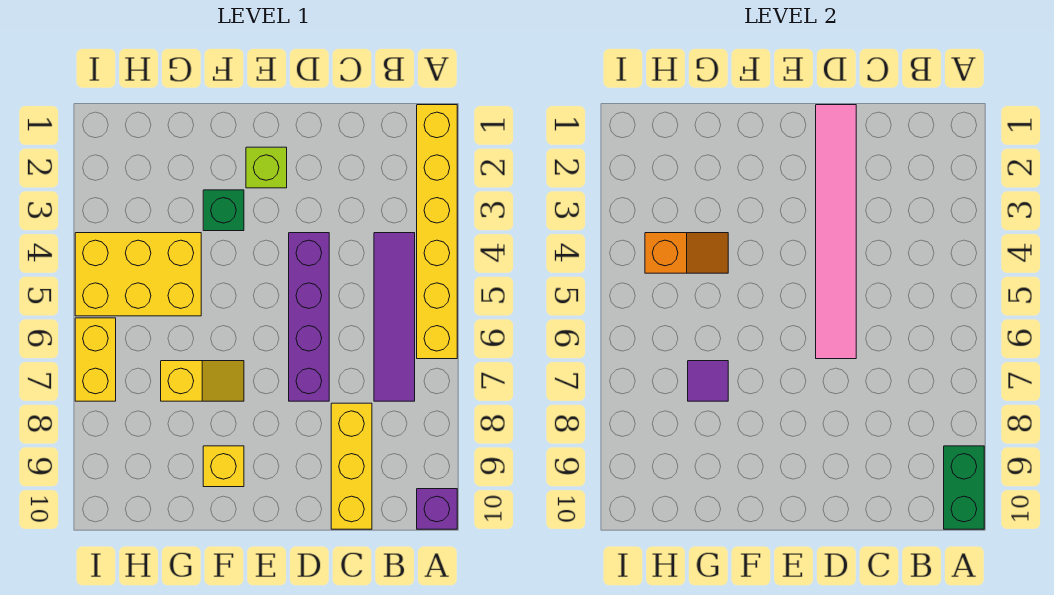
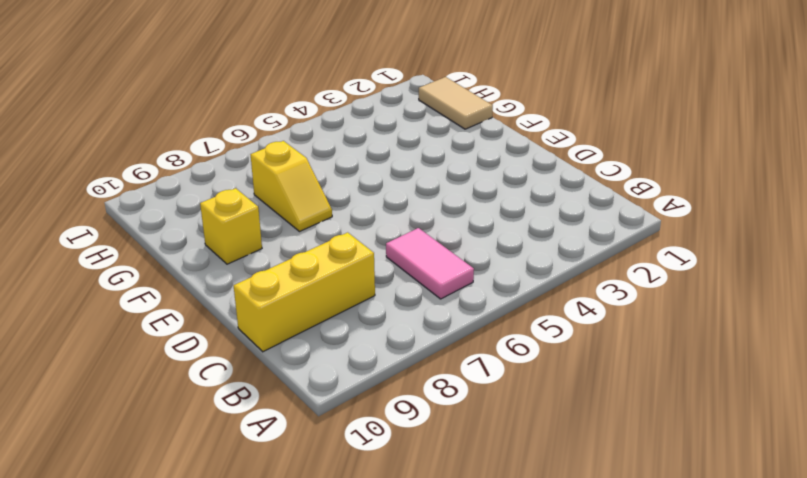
pink tile B6:C6 level 1 -> purple tile B4:B7 level 1
tan tile G1:H1 level 1 -> none
none -> yellow brick A1:A6 level 1
none -> purple brick A10 level 1
none -> purple brick D4:D7 level 1

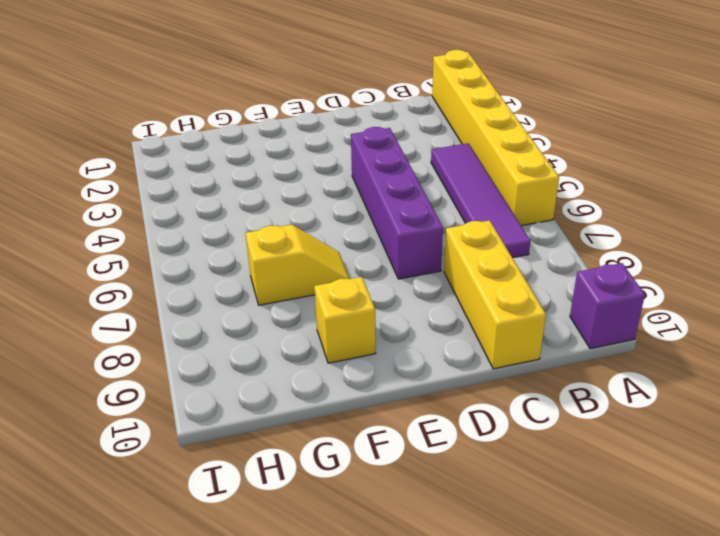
none -> lime brick E2 level 1
none -> green brick F3 level 1
none -> yellow brick G4:I5 level 1

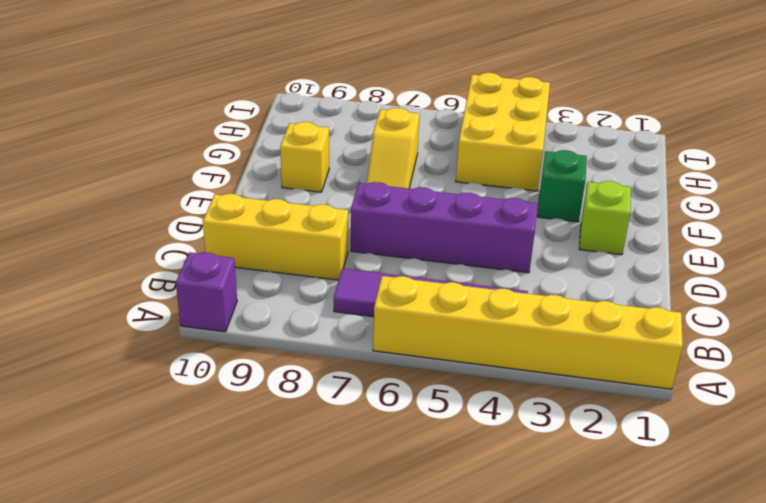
none -> yellow brick I6:I7 level 1
none -> green brick A9:A10 level 2
none -> pink tile D1:D6 level 2

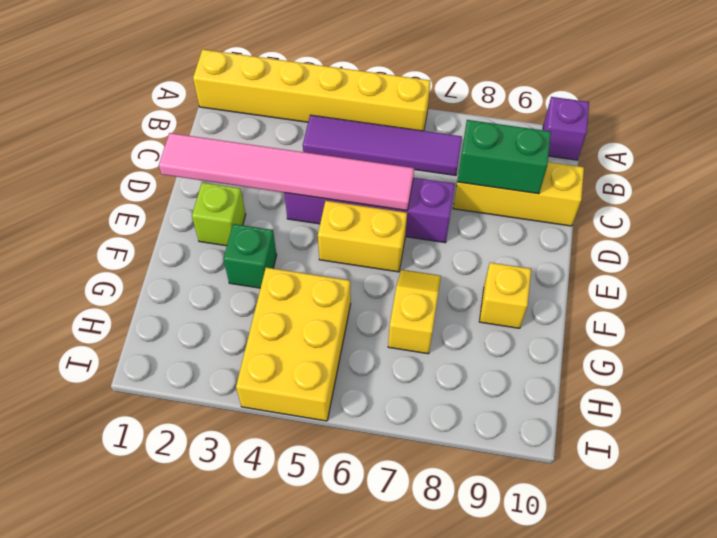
green brick C8:C9 level 2 -> green brick A9:A10 level 2
yellow brick E5:E6 level 1 -> yellow brick I6:I7 level 1
none -> orange slope G4:H4 level 2 top H
none -> purple tile G7 level 2

